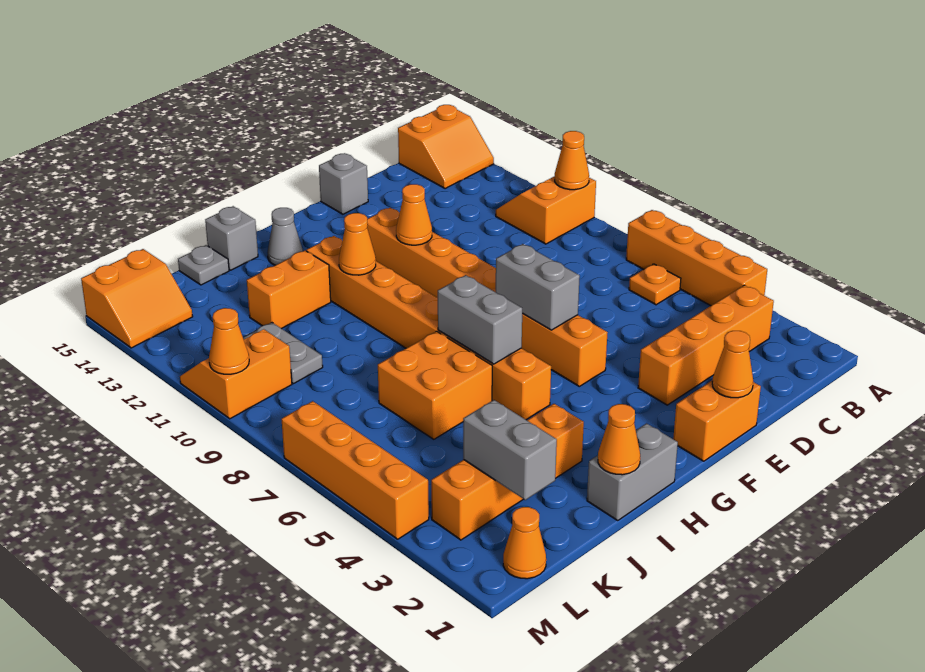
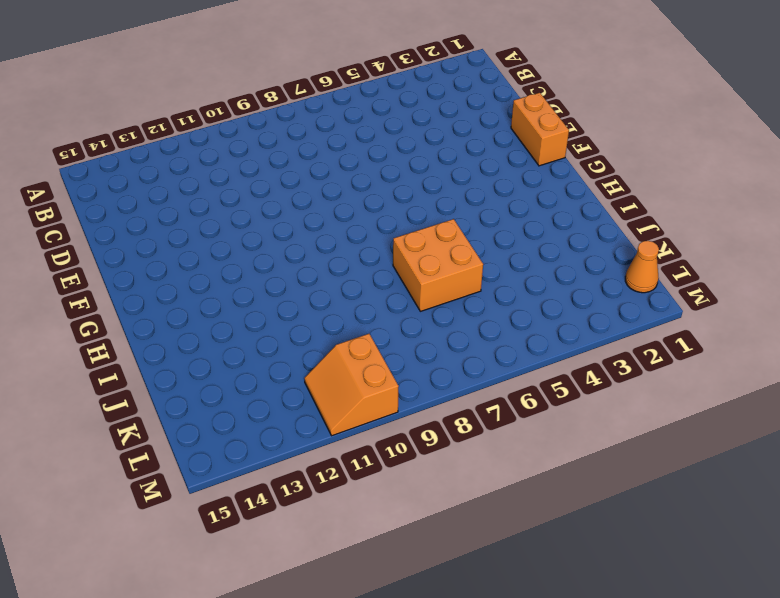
none -> orange brick A4:A7 level 1
none -> orange slope A10:B11 level 1 top 10
none -> orange slope A14:B15 level 1 top 15
none -> orange brick B3:E3 level 1

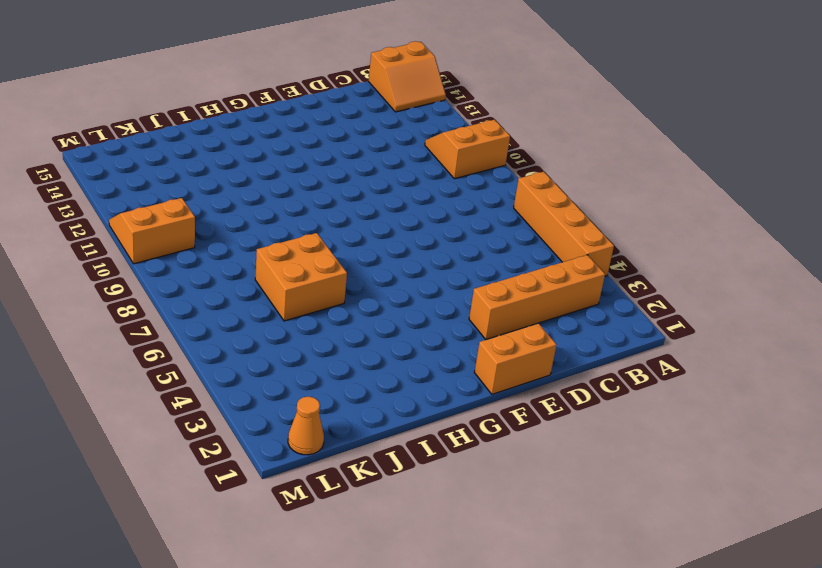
none -> orange plate B6 level 1
none -> grey brick E15 level 1
none -> orange brick F5:F12 level 1
none -> grey brick H1:I1 level 1

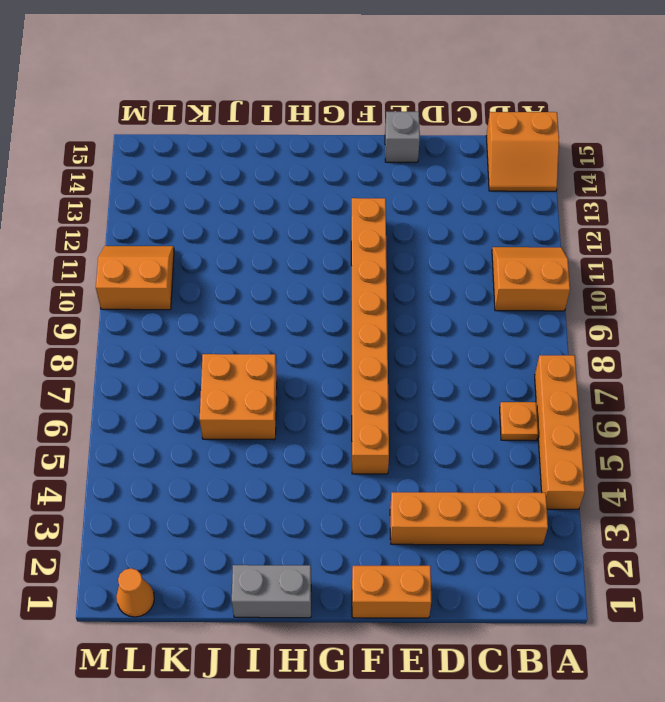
none -> orange brick H5:H12 level 1
none -> grey cone H14 level 1
none -> orange brick I3:L3 level 1
none -> orange brick I12:J12 level 1

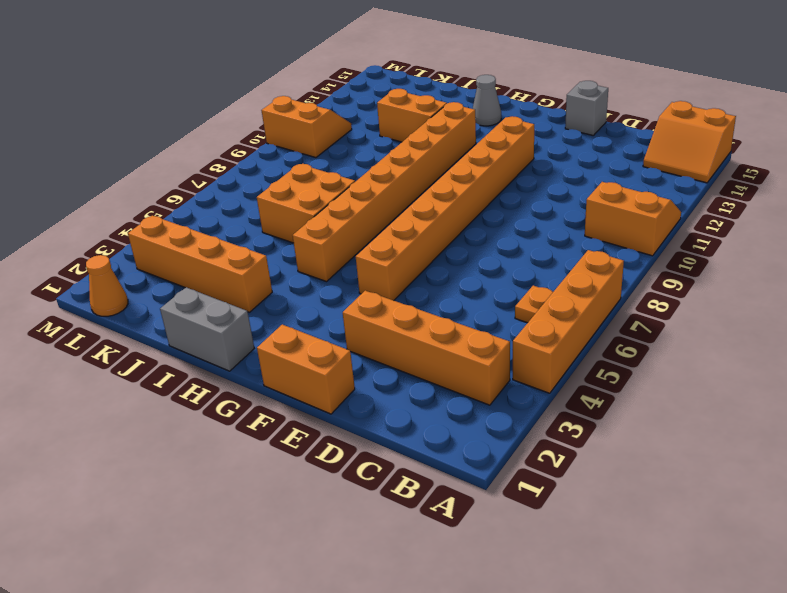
none -> grey brick I15 level 1
none -> grey plate J15 level 1
none -> grey plate K10:K11 level 1
none -> orange slope L14:M15 level 1 top 15

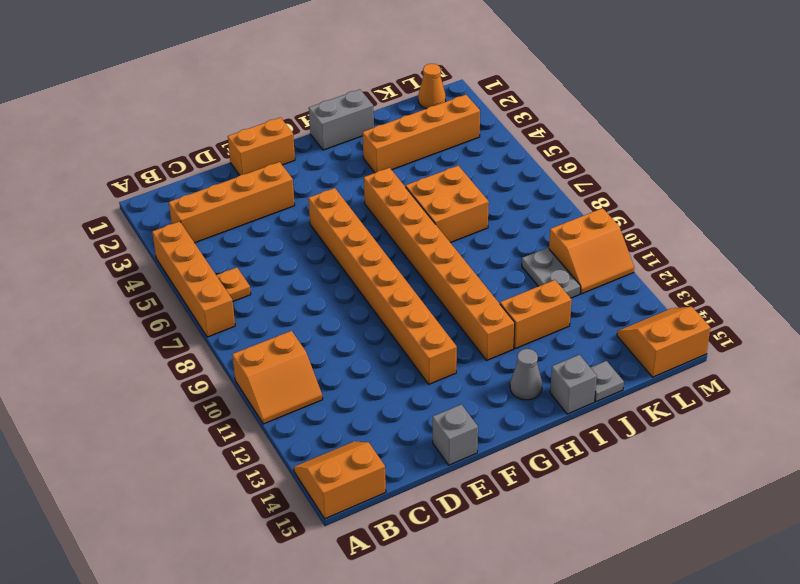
none -> orange brick M4:M7 level 1
none -> orange cone A10 level 2
none -> orange cone E1 level 2
none -> grey brick F6:F7 level 2

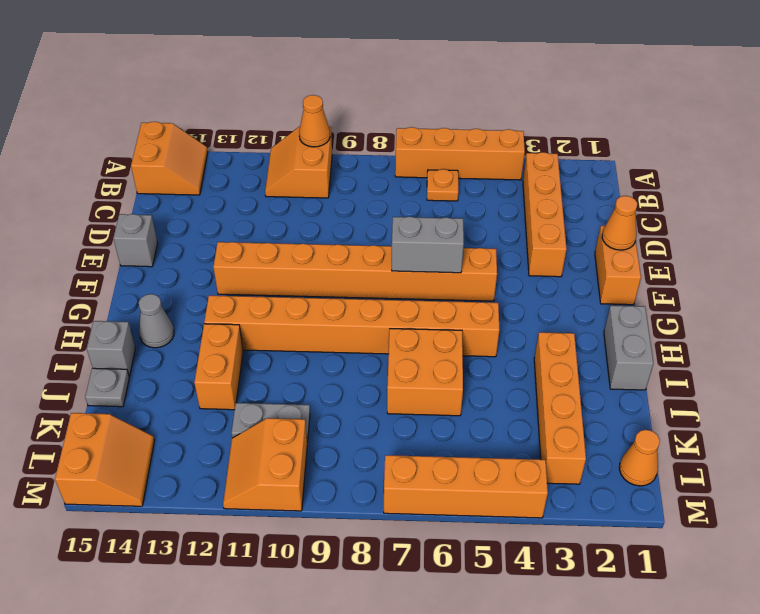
none -> orange cone F11 level 2
none -> grey brick H6:H7 level 2
none -> orange cone H11 level 2
none -> orange cone I1 level 2

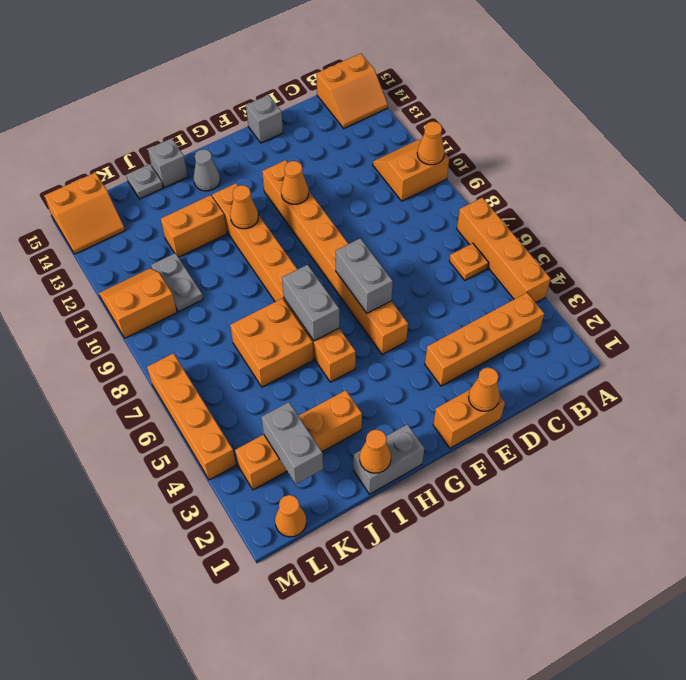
none -> orange cone M10 level 2

